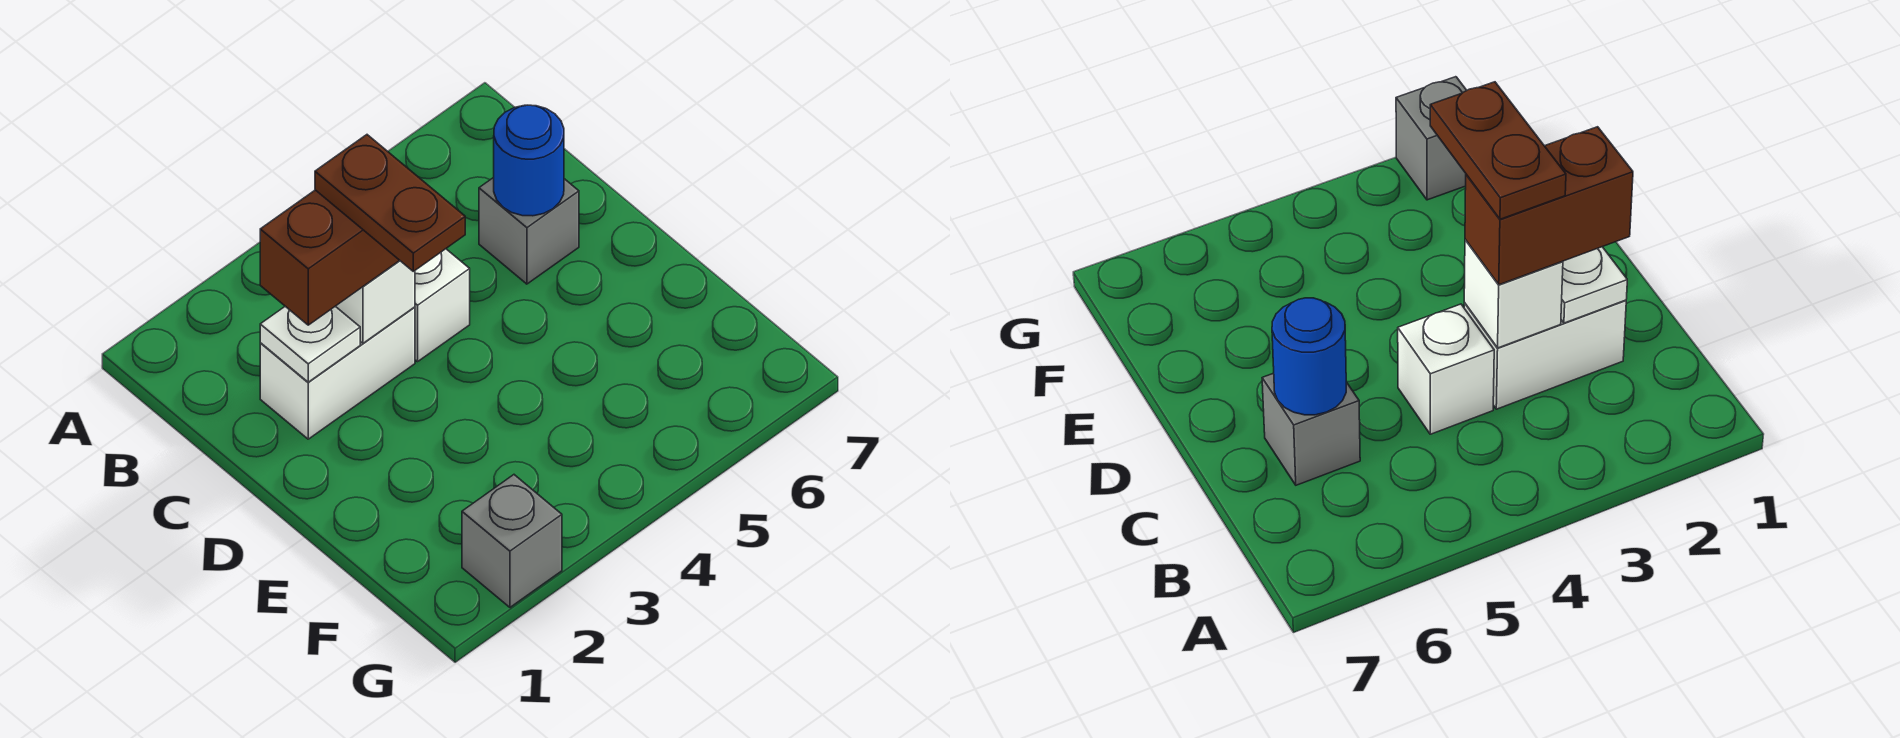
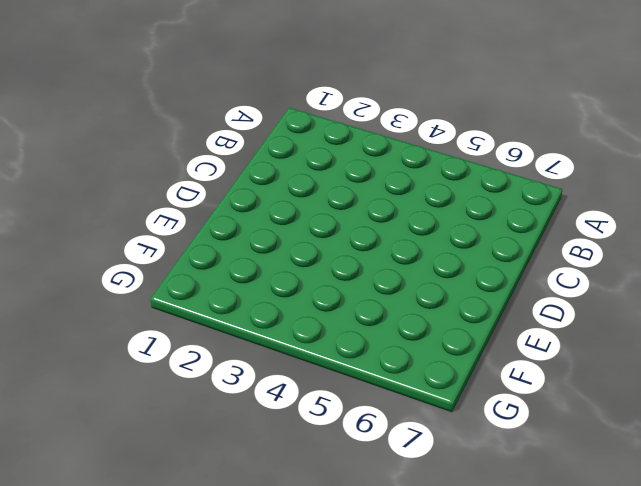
none -> white brick C2:C3 level 1
none -> white brick C4 level 1

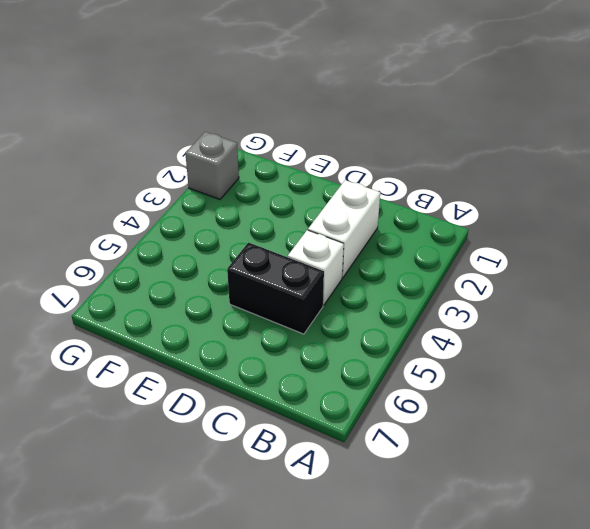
black brick C5:D5 level 1 -> none
none -> grey brick C6 level 1
none -> white plate C2 level 2

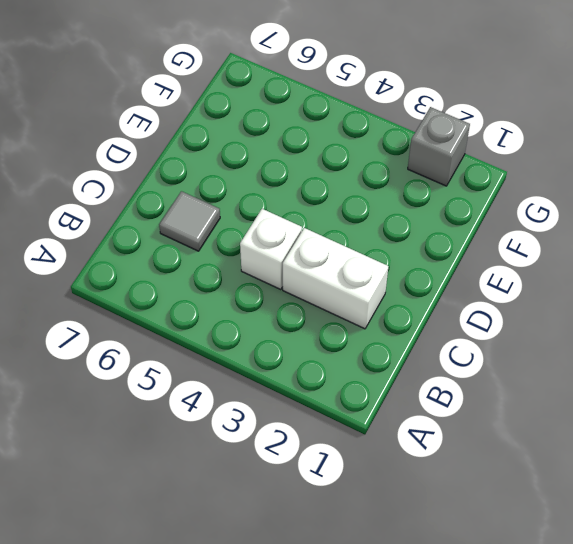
grey tile C6 level 1 -> grey brick C6 level 1
none -> white plate C2 level 2
none -> white brick C3 level 2

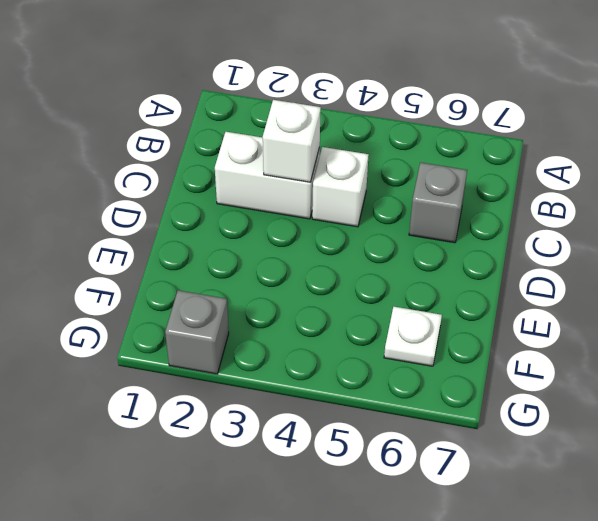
white plate F6 level 1 -> white plate C2 level 2
none -> blue round brick C6 level 2
none -> brown brick C2:C3 level 3

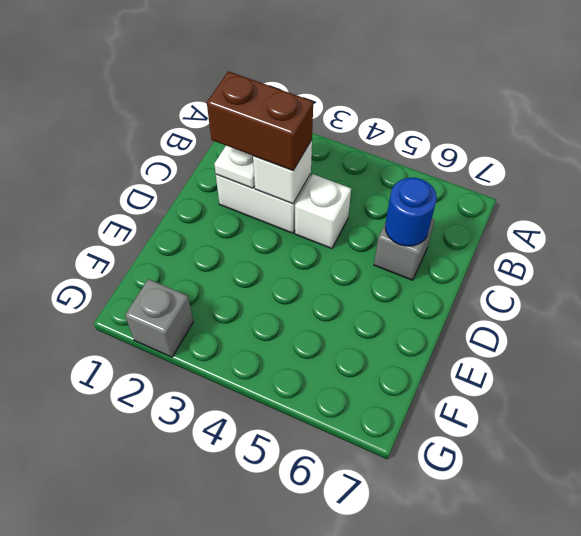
none -> brown plate C3:D3 level 4

